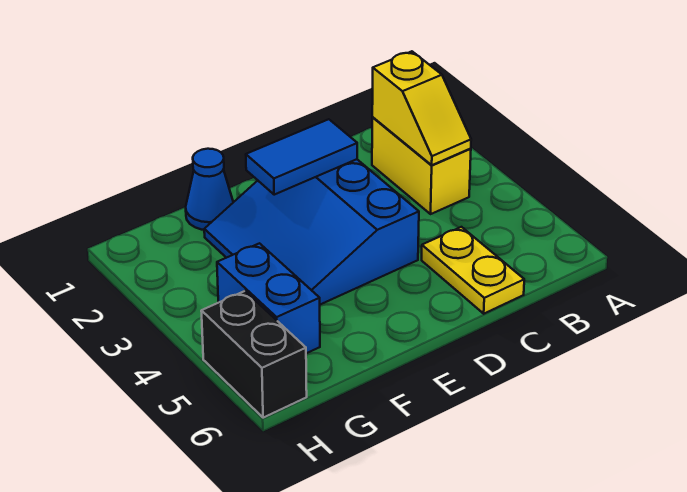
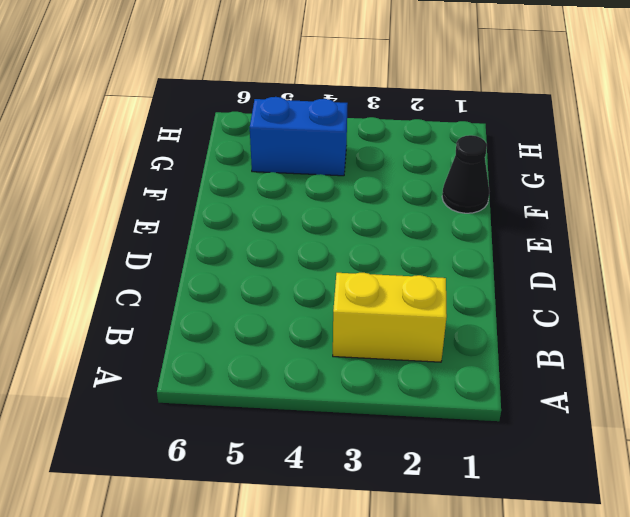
black cone F1 level 1 -> blue cone F1 level 1
none -> yellow plate C5:C6 level 1
none -> blue slope D2:F4 level 1 top D

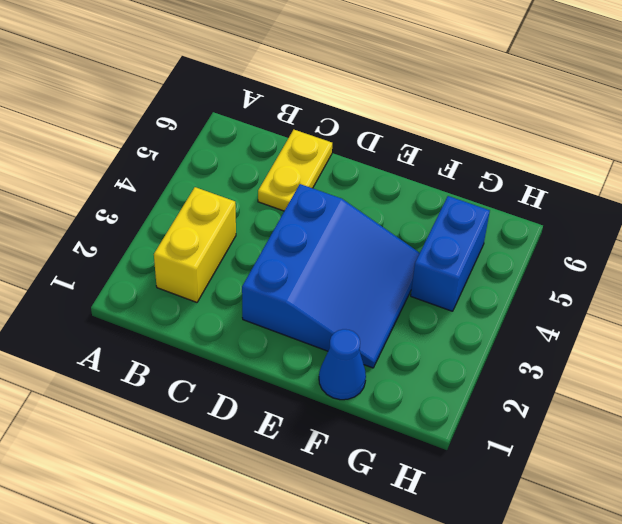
none -> black brick H5:H6 level 1
none -> yellow slope B2:B3 level 2 top 2

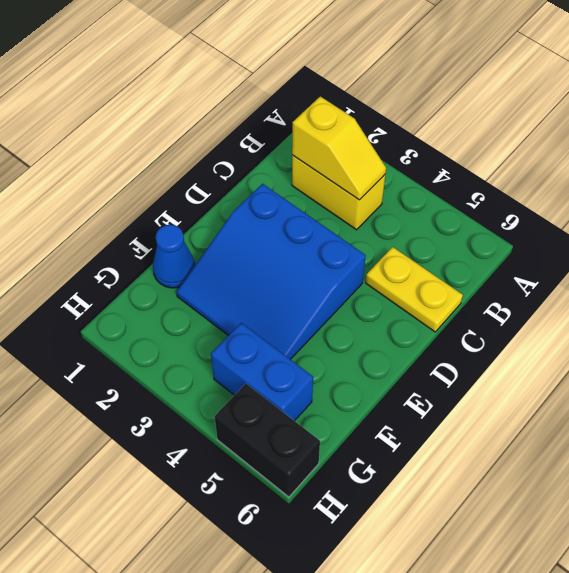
none -> blue tile D2:E2 level 2

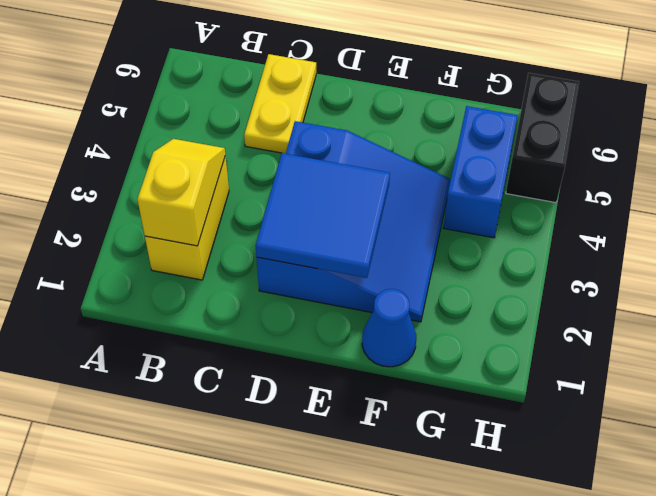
blue tile D2:E3 level 2 -> blue tile D2:E2 level 2

